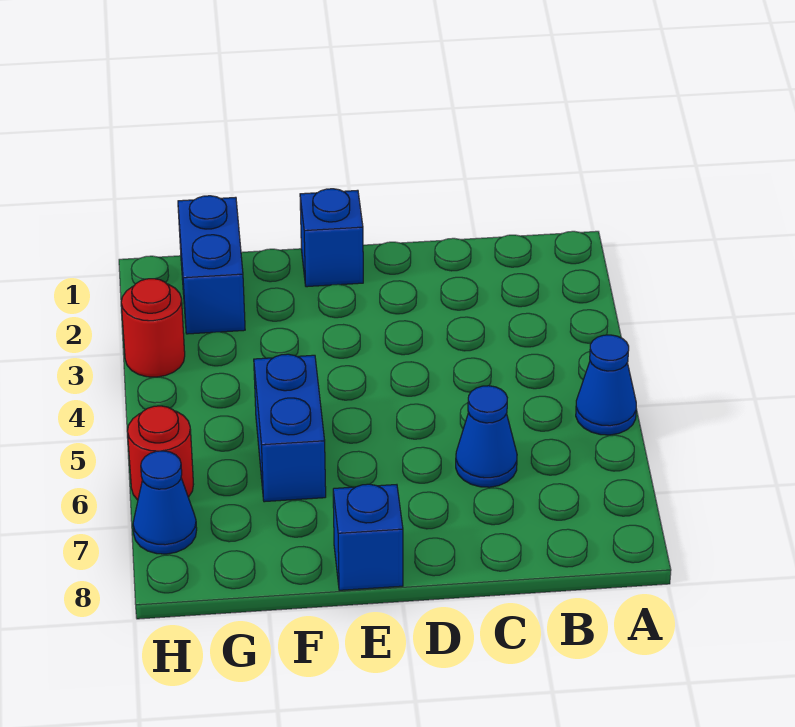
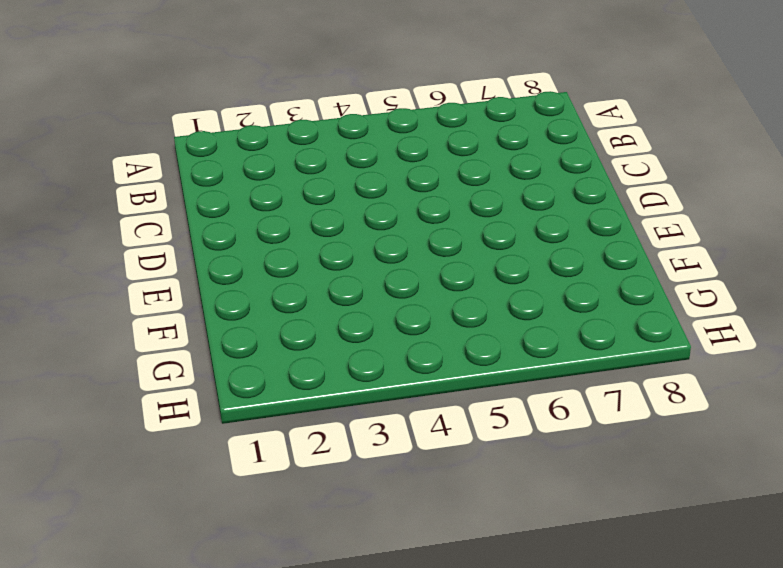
none -> blue cone A5 level 1
none -> blue cone C6 level 1

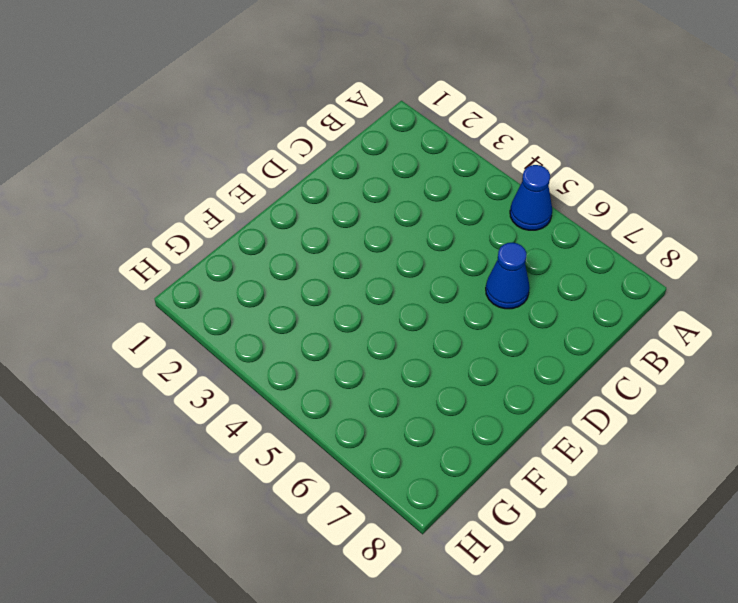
none -> blue brick E1 level 1
none -> blue brick E8 level 1

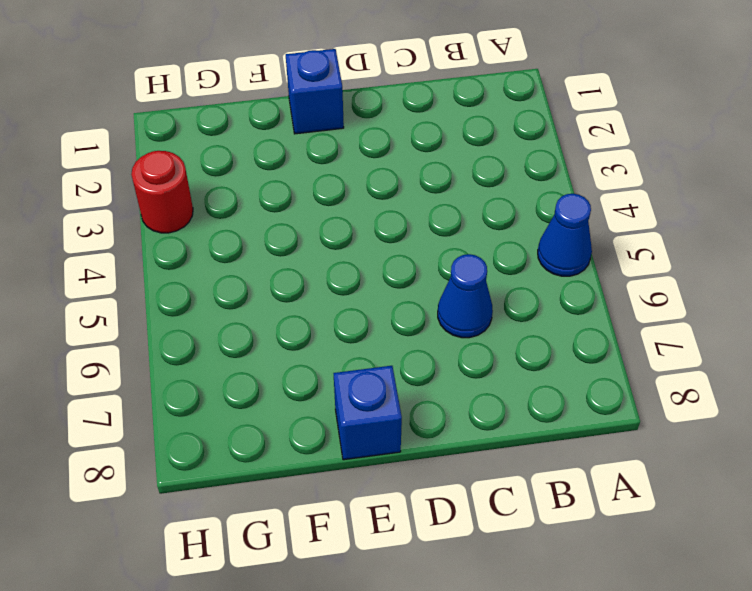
none -> blue brick F5:F6 level 1
none -> blue brick G1:G2 level 1

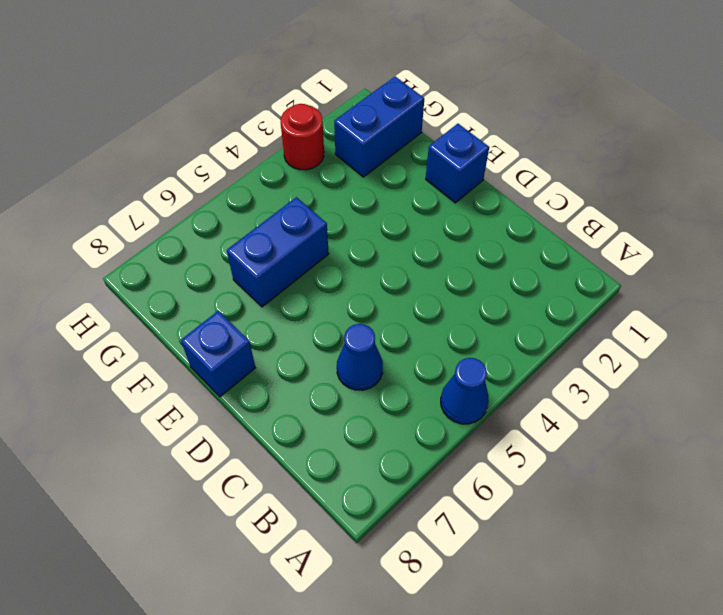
none -> red round brick H6 level 1
none -> blue cone H7 level 1

